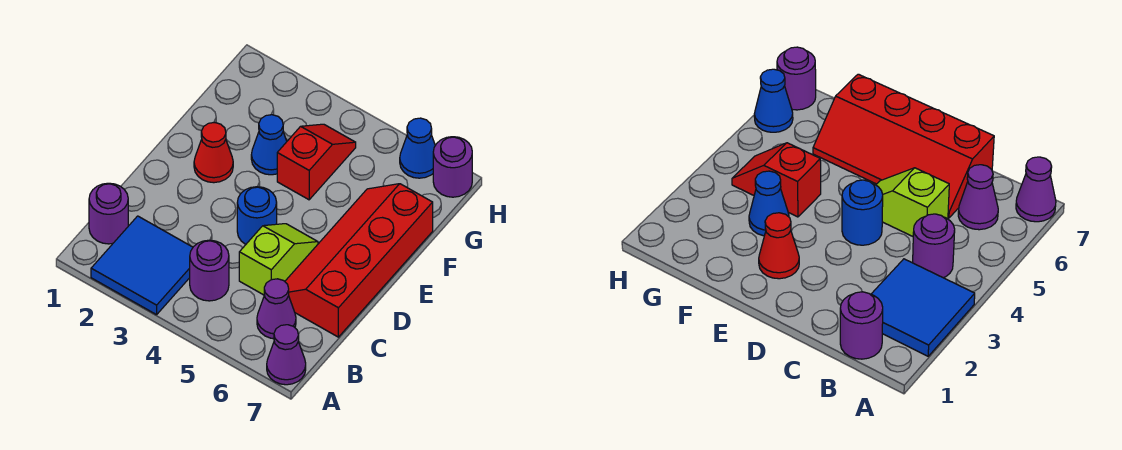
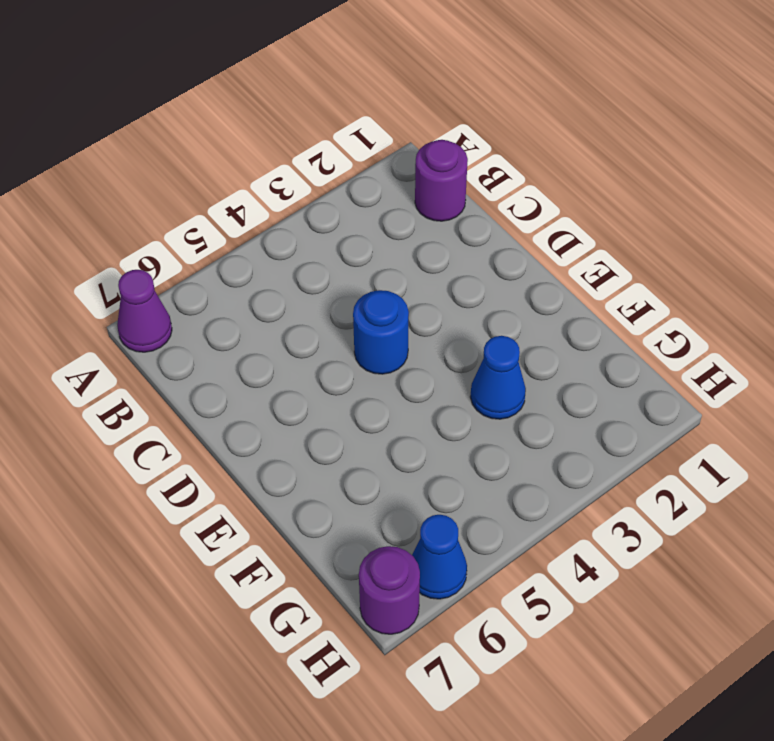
none -> blue tile A2:B3 level 1
none -> purple round brick B4 level 1
none -> purple cone B6 level 1

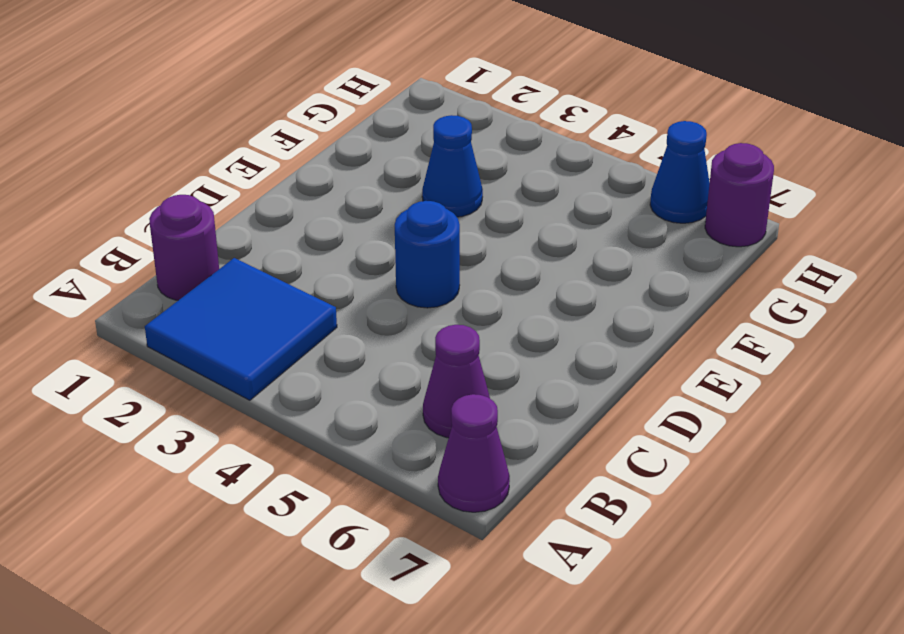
none -> purple round brick B4 level 1
none -> lime slope C5:D5 level 1 top C
none -> red slope C6:F7 level 1 top 7

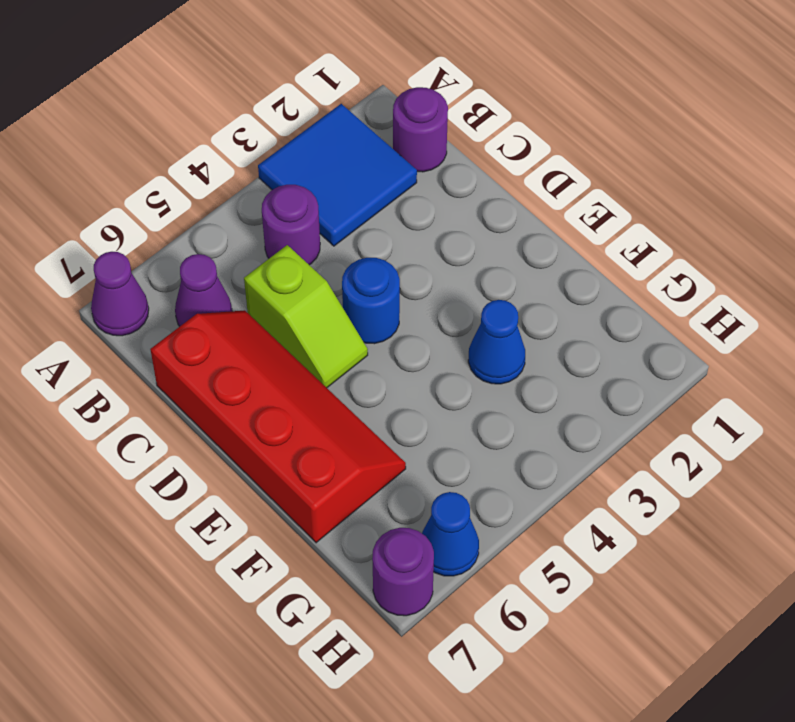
none -> red cone E2 level 1
none -> red slope F4:G4 level 1 top F

